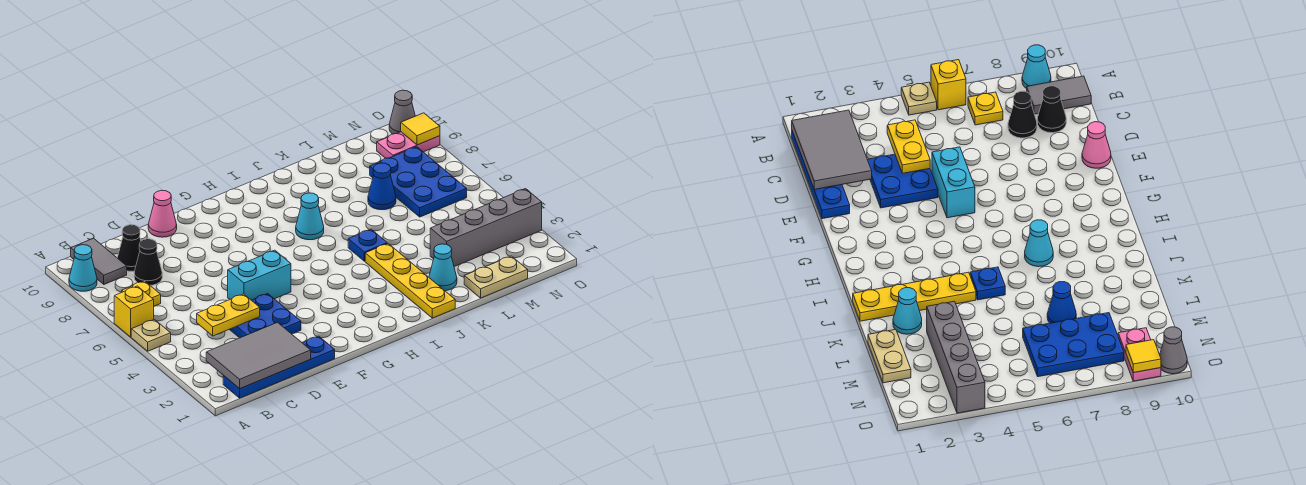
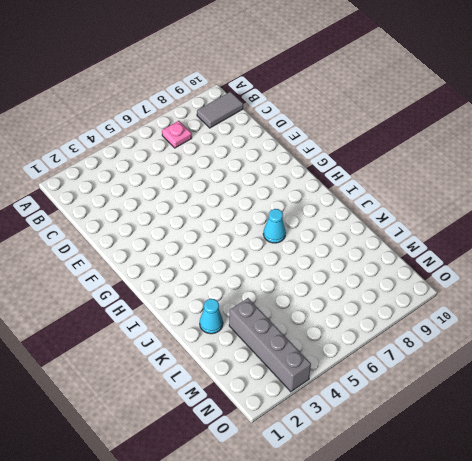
pink plate B7 level 1 -> yellow plate B7 level 1
none -> tan plate A5 level 1
none -> yellow brick A6 level 1
none -> cyan cone A9 level 1

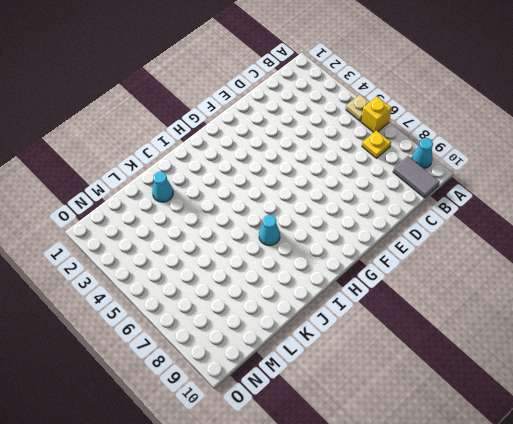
none -> blue plate B1:E1 level 1
none -> black cone C8 level 1
none -> black cone C9 level 1

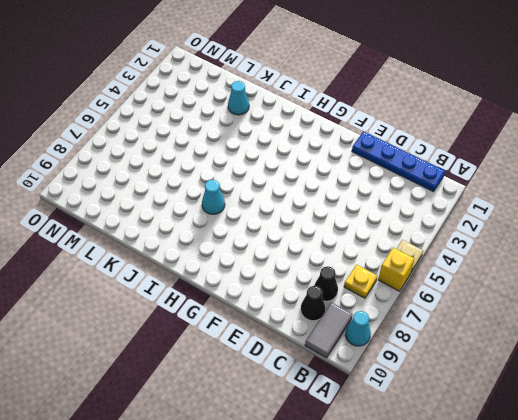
none -> blue plate D3:E4 level 1
none -> cyan brick E5:F5 level 1
none -> pink cone E10 level 1

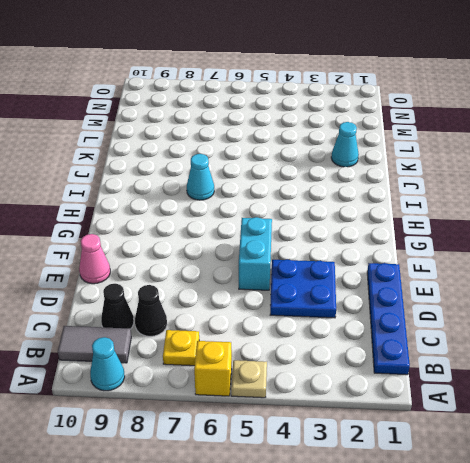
none -> yellow plate J1:J4 level 1
none -> blue plate J5 level 1
none -> tan plate L1:M1 level 1

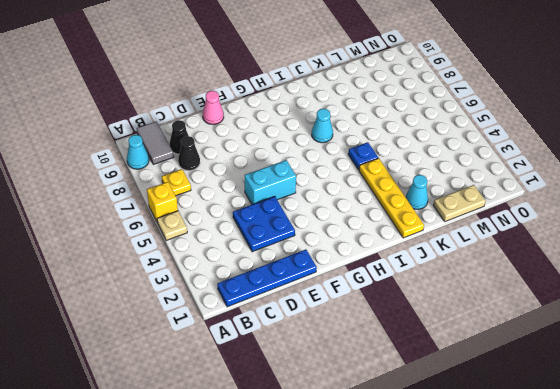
none -> grey brick L3:O3 level 1
none -> blue cone L7 level 1
none -> blue plate M6:N8 level 1

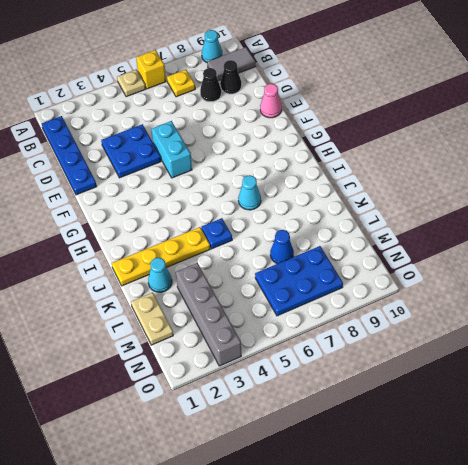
none -> pink plate N9:O9 level 1
none -> grey cone O10 level 1
none -> grey tile B1:D2 level 2

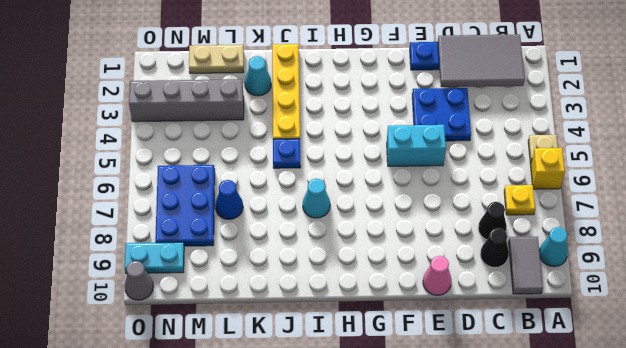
cyan plate N9:O9 level 1 -> pink plate N9:O9 level 1
none -> yellow plate C4:D4 level 2
none -> yellow tile O9 level 2

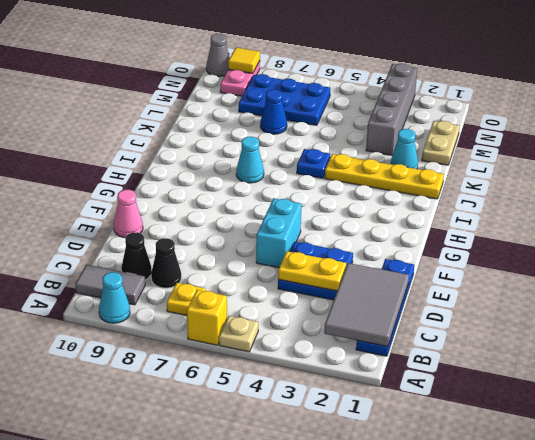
yellow plate D3:D4 level 2 -> yellow plate C4:D4 level 2

